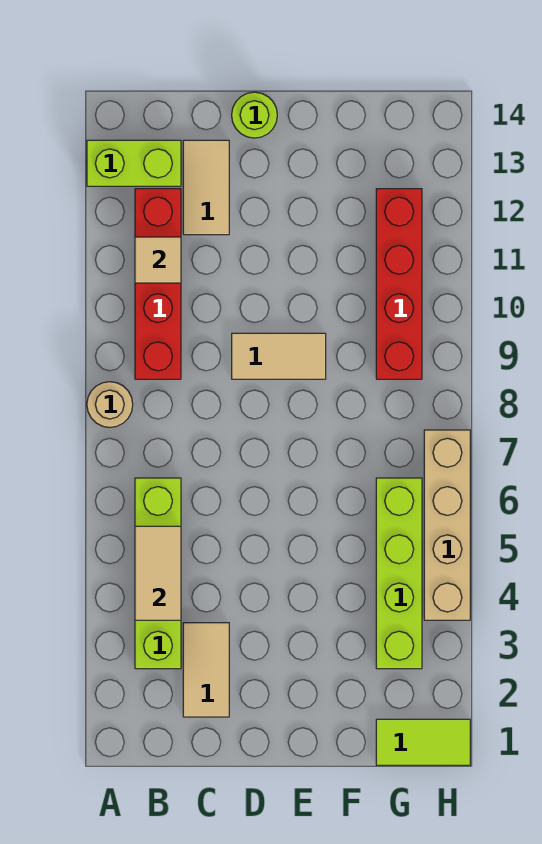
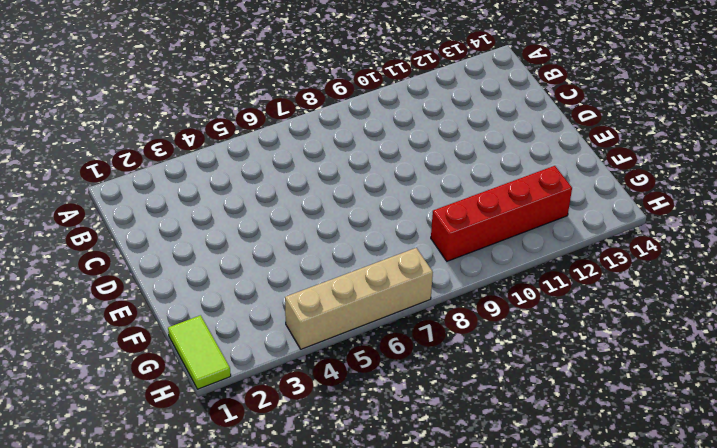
none -> tan round brick A8 level 1
none -> lime brick A13:B13 level 1
none -> lime brick B3:B6 level 1

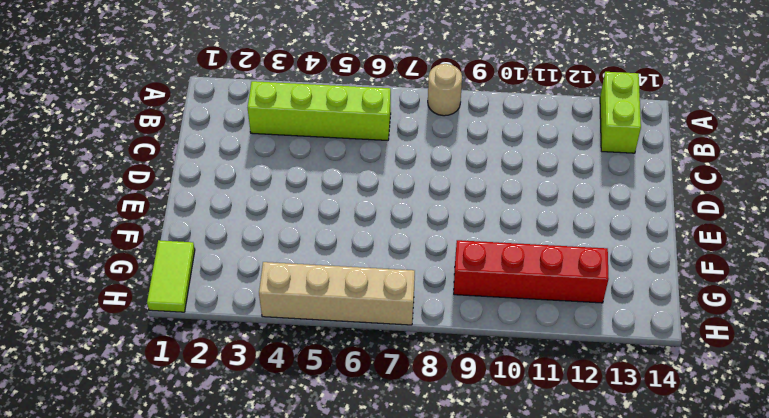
none -> red brick B9:B12 level 1
none -> tan tile C2:C3 level 1
none -> tan tile C12:C13 level 1

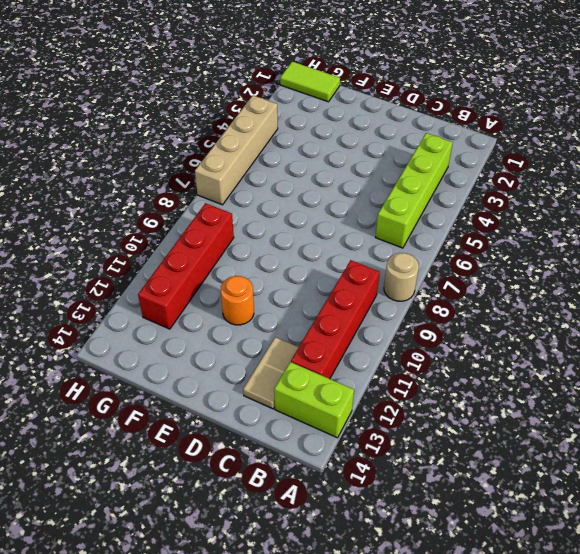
orange round brick E11 level 1 -> none
none -> tan tile C2:C3 level 1
none -> tan tile D9:E9 level 1
none -> lime round brick D14 level 1

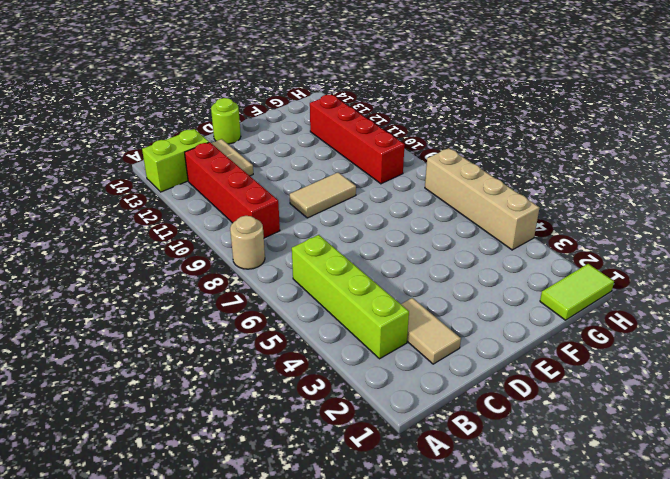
none -> lime brick G3:G6 level 1
none -> tan tile B4:B5 level 2
none -> tan tile B11 level 2

